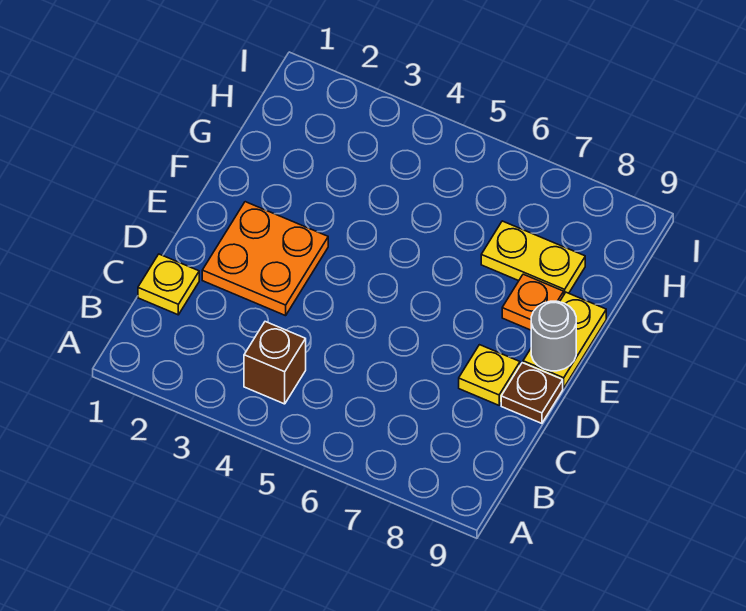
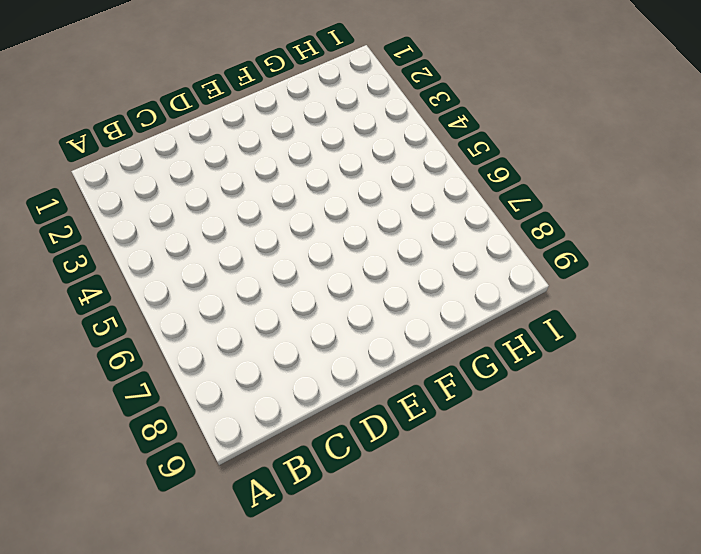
none -> brown brick B4 level 1
none -> yellow plate C1 level 1

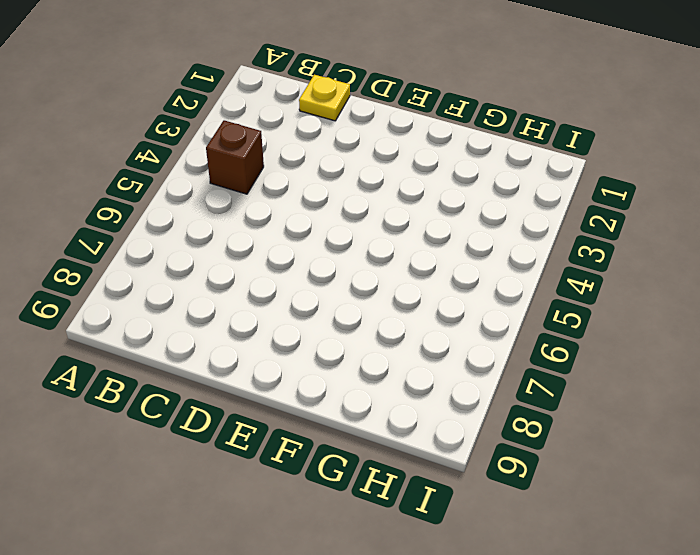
none -> orange plate D2:E3 level 1
none -> yellow plate D8 level 1

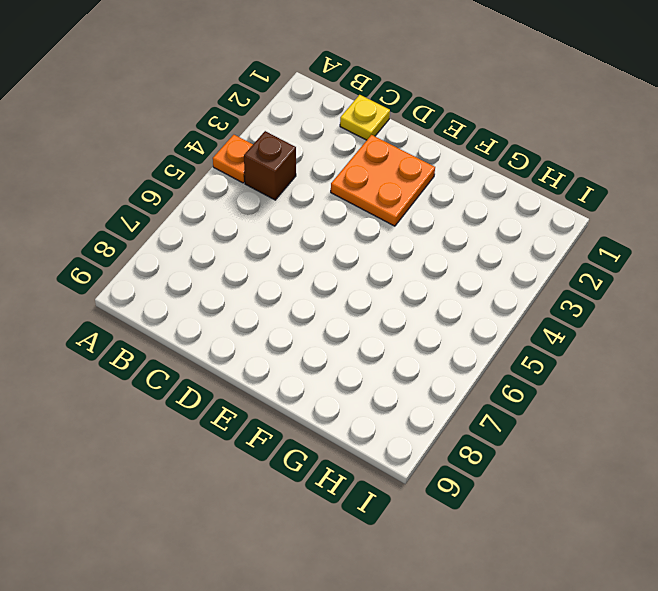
orange plate A4 level 1 -> orange plate F8 level 1
none -> yellow plate D8 level 1
none -> brown plate D9 level 1

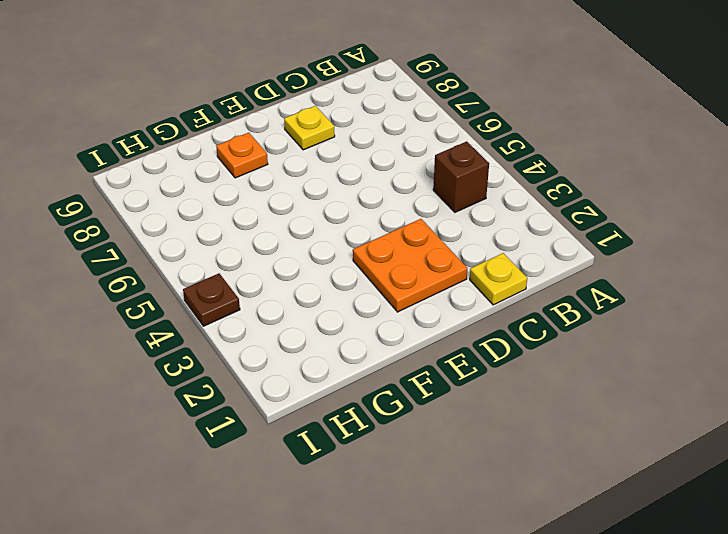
brown plate I4 level 1 -> brown plate D9 level 1
none -> yellow plate E9:F9 level 1
none -> yellow plate G7:G8 level 1

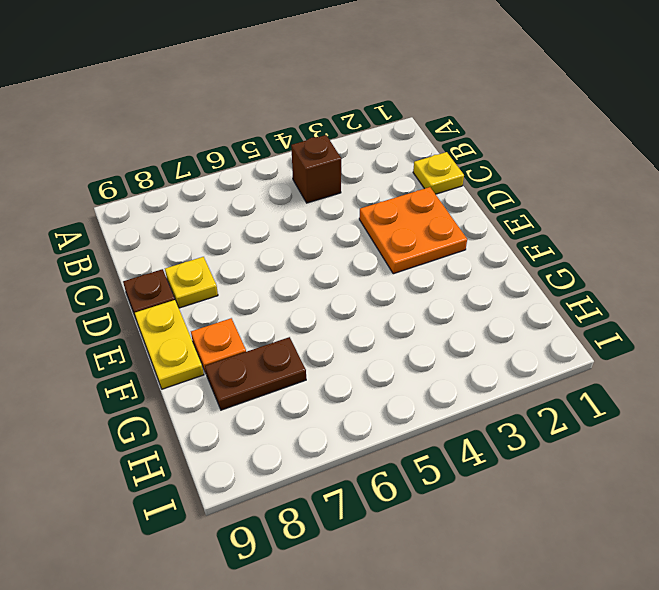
brown plate G7:G8 level 1 -> yellow plate G7:G8 level 1
none -> grey round brick E9 level 2

